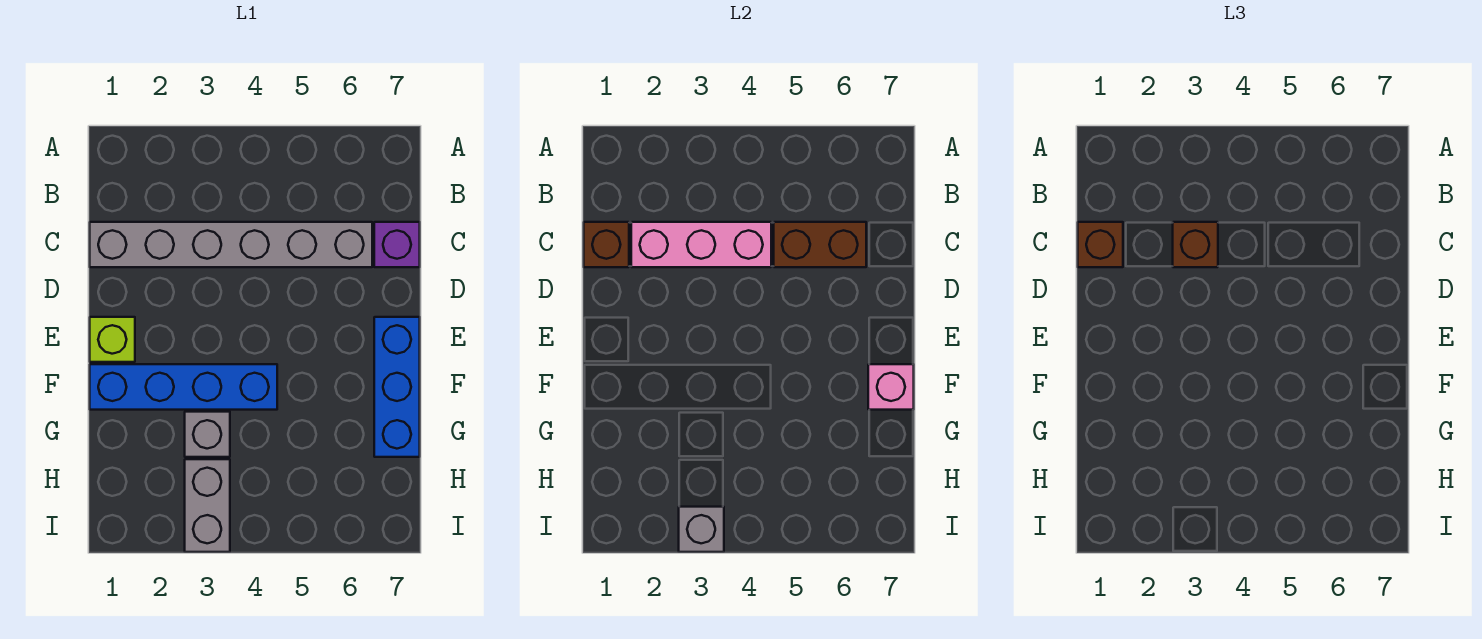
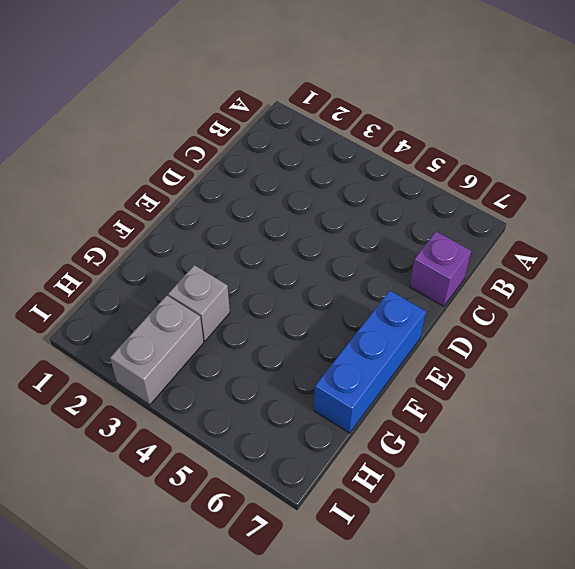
none -> grey brick C1:C6 level 1
none -> lime brick E1 level 1
none -> blue brick F1:F4 level 1

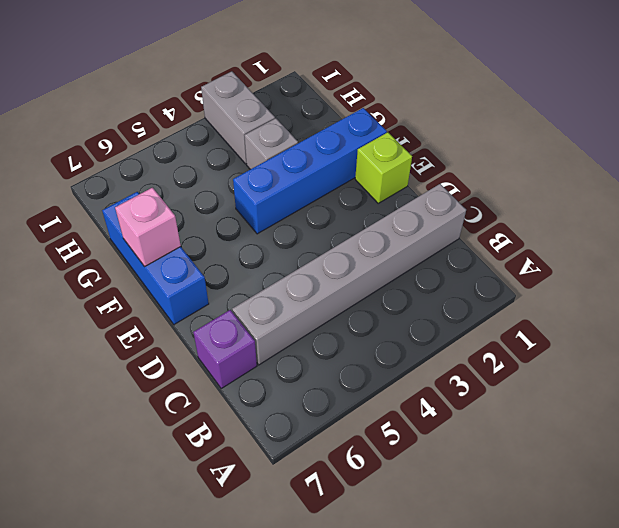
none -> brown brick C1 level 2
none -> pink brick C2:C4 level 2
none -> brown brick C5:C6 level 2

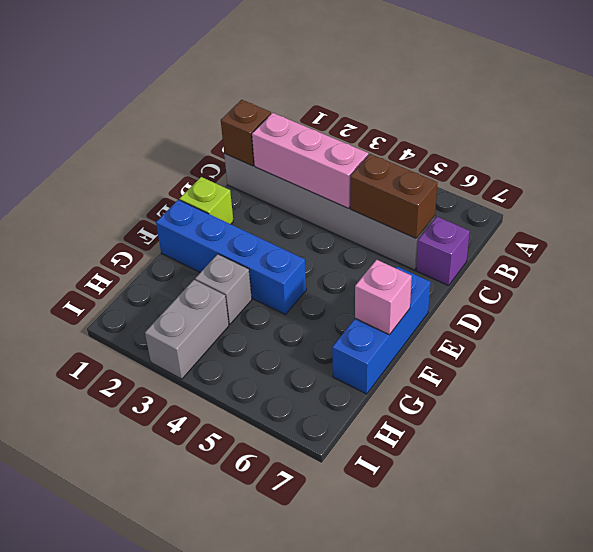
none -> grey brick I3 level 2
none -> brown brick C1 level 3
none -> brown brick C3 level 3

